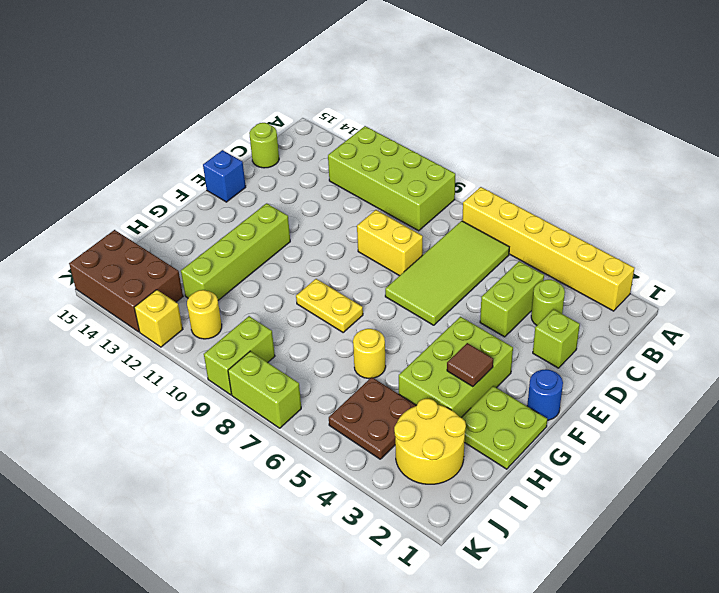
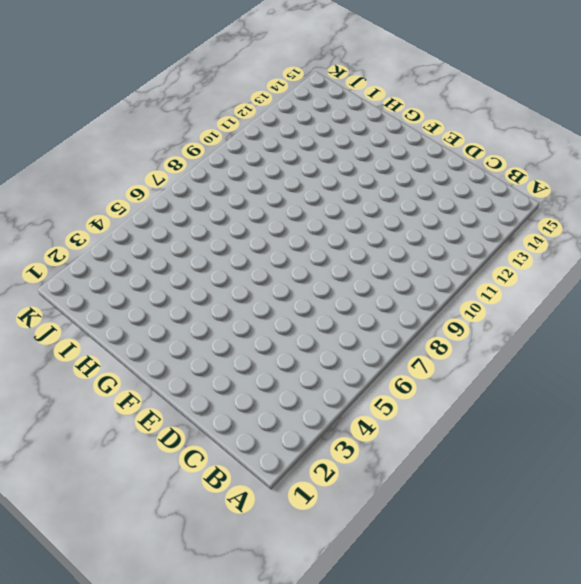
none -> yellow brick A2:A7 level 1
none -> lime brick A9:B12 level 1
none -> lime tile B6:E7 level 1

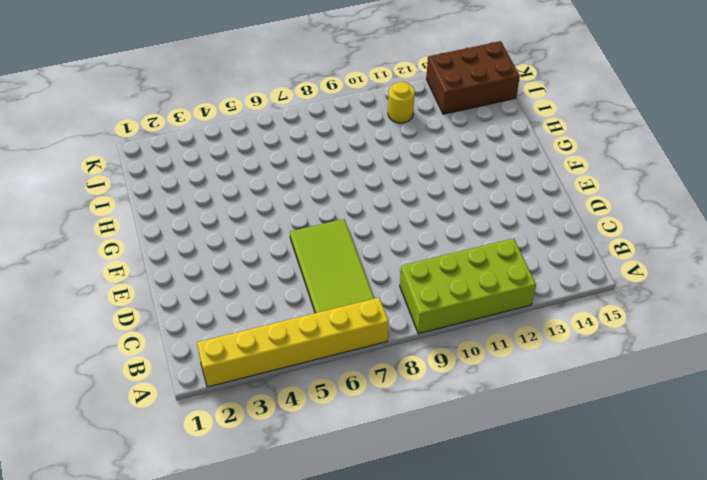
none -> lime round brick C3 level 1
none -> lime brick C4:D4 level 1
none -> lime round brick C15 level 1

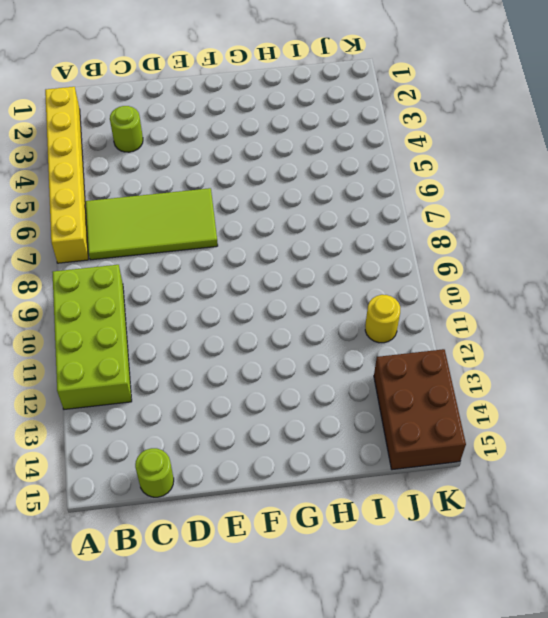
none -> lime brick C4:D4 level 1
none -> lime brick D2 level 1
none -> yellow brick D8:D9 level 1

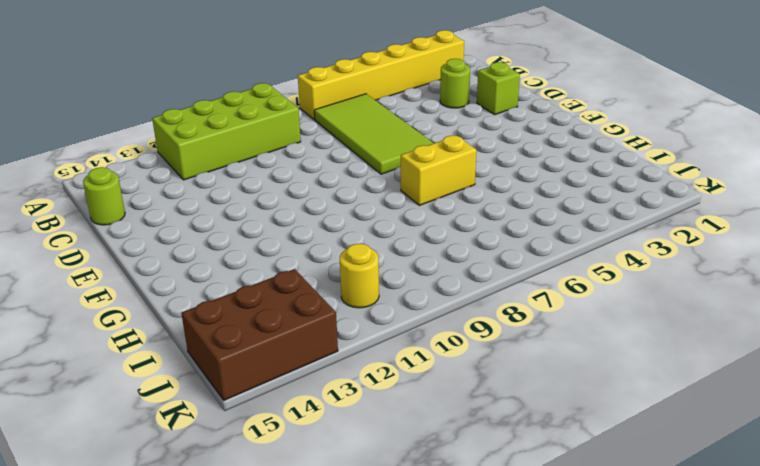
yellow brick G6:G7 level 1 -> yellow brick D8:D9 level 1
none -> lime brick C4:D4 level 1
none -> blue brick E15 level 1
none -> blue round brick F1 level 1

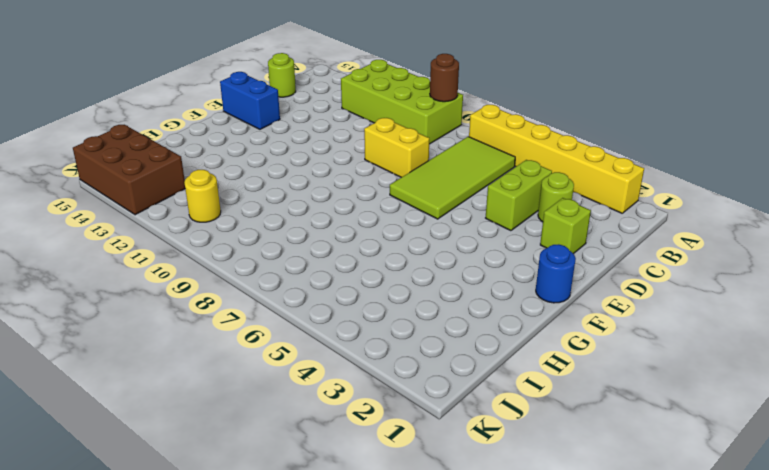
brown round brick A9 level 2 -> none
blue brick E14:E15 level 1 -> blue brick E15 level 1
none -> lime brick F3:H4 level 1
none -> lime brick F12:I12 level 1
none -> lime plate G1:H2 level 1

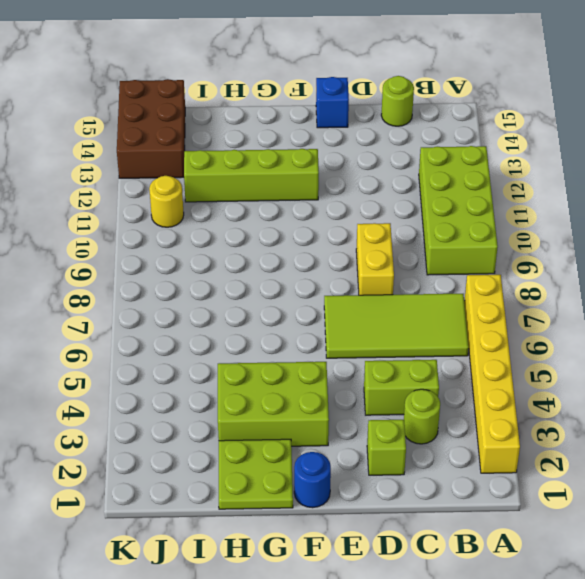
none -> yellow plate G8:G9 level 1
none -> yellow round brick H6 level 1
none -> yellow round brick I2:J3 level 1

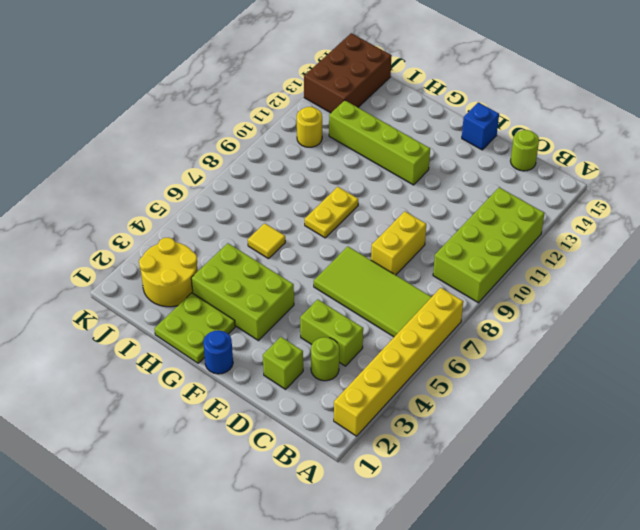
yellow tile H6 level 1 -> yellow round brick H6 level 1
none -> brown plate I4:J5 level 1
none -> lime brick J9:K9 level 1
none -> lime brick K7:K8 level 1

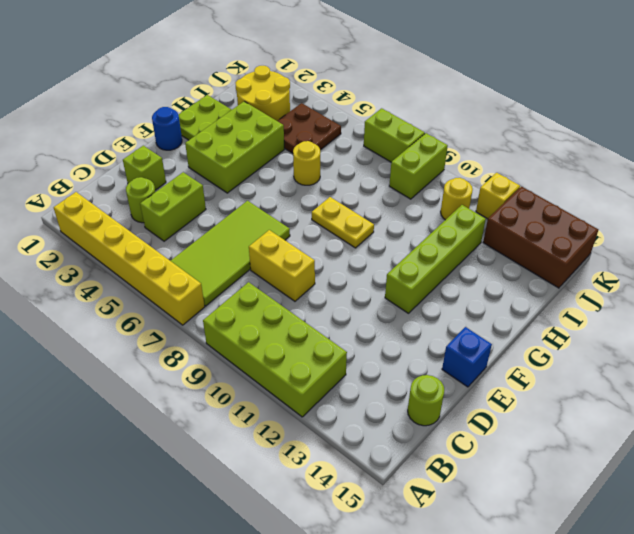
none -> brown tile G3 level 2

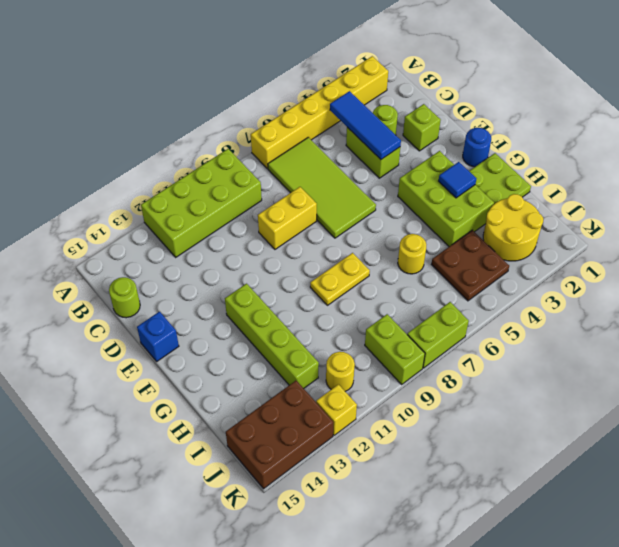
blue tile B4:D4 level 2 -> none
blue tile G3 level 2 -> brown tile G3 level 2

